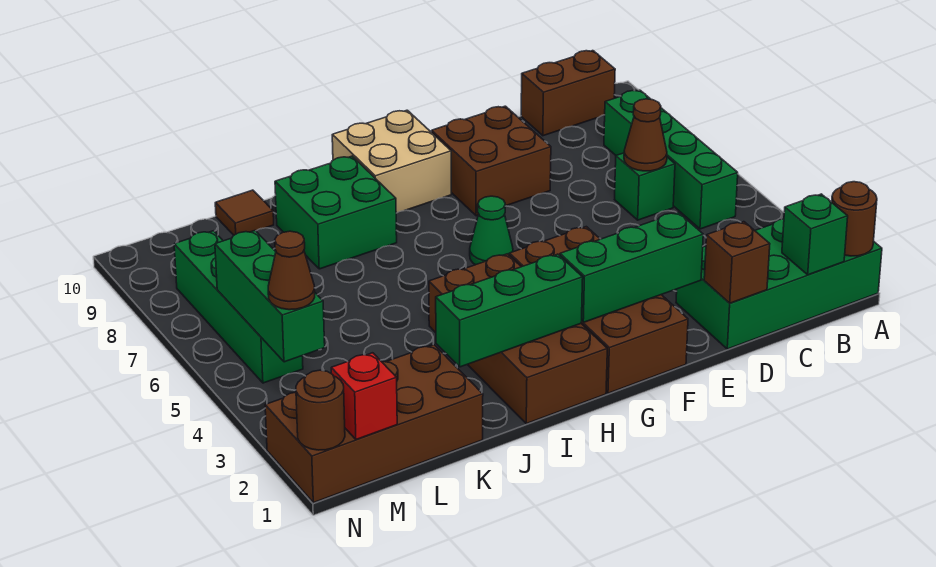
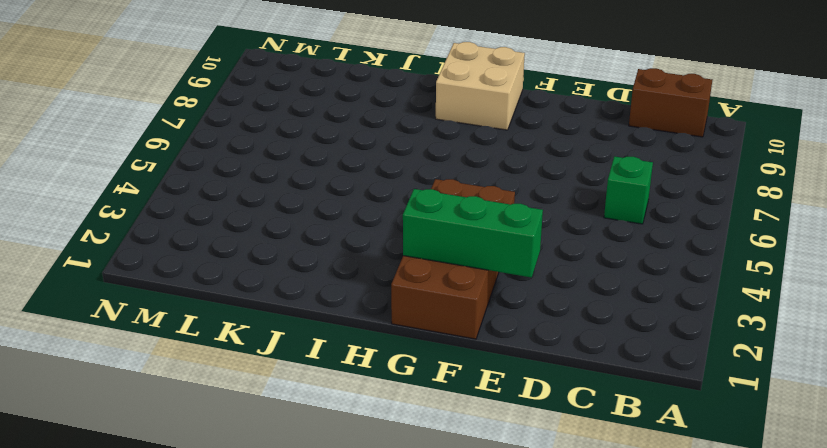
none -> green brick A1:D2 level 1
none -> green brick B5:B8 level 1
none -> brown brick E8:F9 level 1

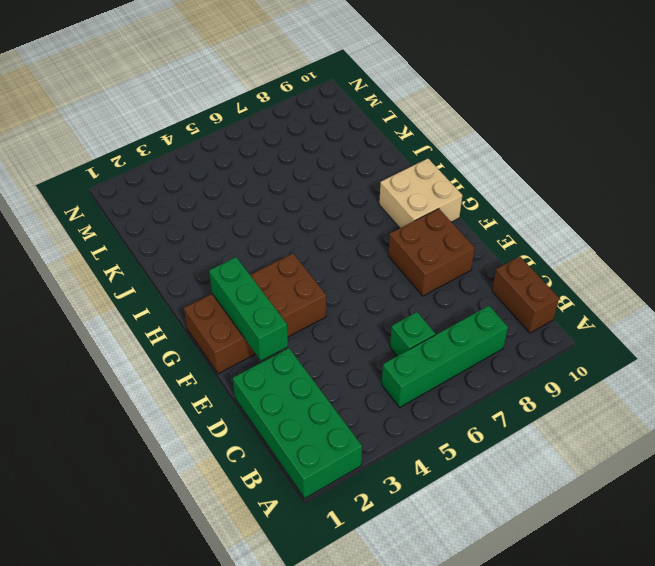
none -> green cone G6 level 1
none -> brown brick H1:I4 level 1
none -> green brick I8:J9 level 1

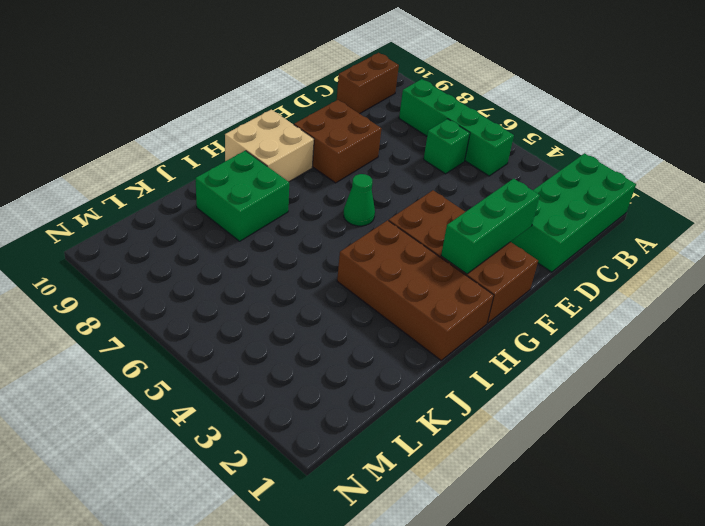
none -> brown brick K1:N2 level 1
none -> brown tile K10 level 1
none -> green brick M5:M8 level 1

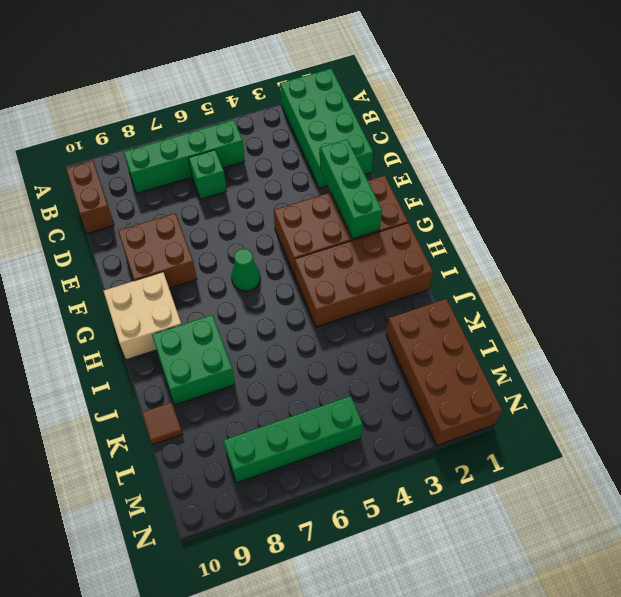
none -> brown round brick A1 level 2
none -> green brick B1 level 2
none -> brown cone C6 level 2

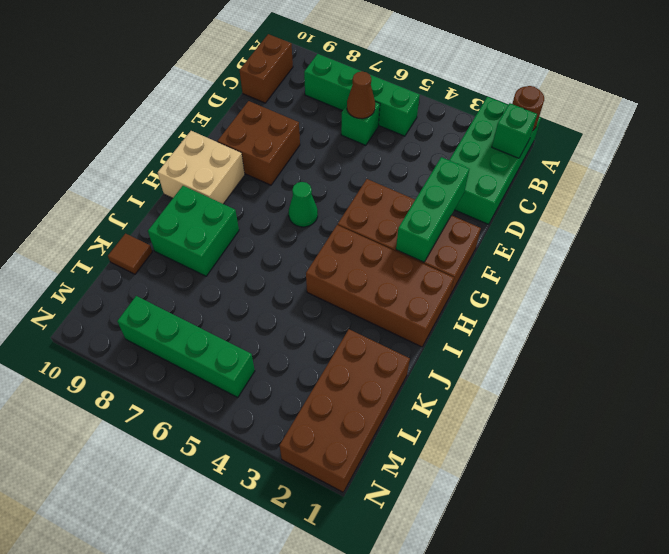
none -> brown brick D1 level 2
none -> green brick H2:J2 level 2
none -> red brick M1 level 2

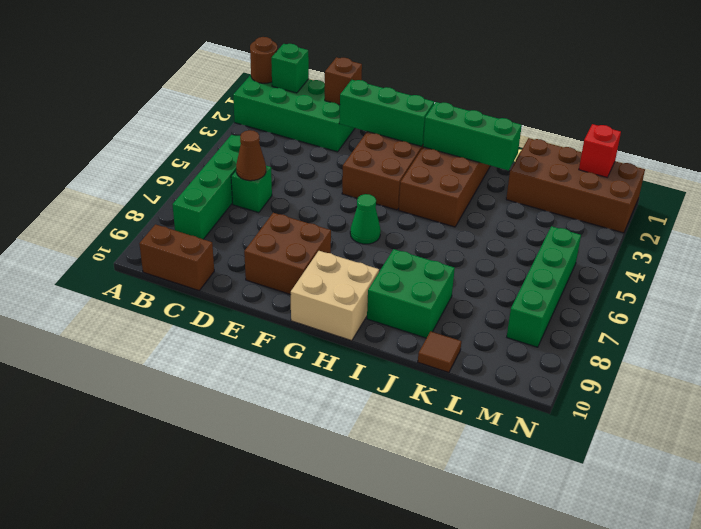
none -> green brick M4:M6 level 2
none -> brown round brick N1 level 2
none -> brown cone M4 level 3

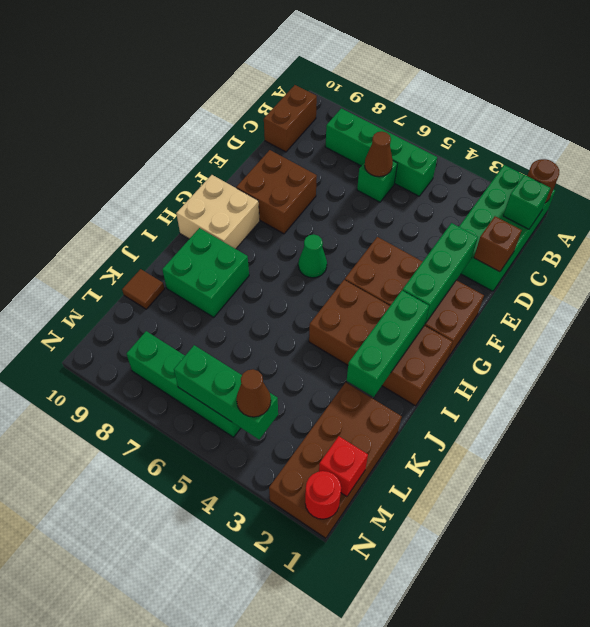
red round brick N1 level 2 -> brown round brick N1 level 2

